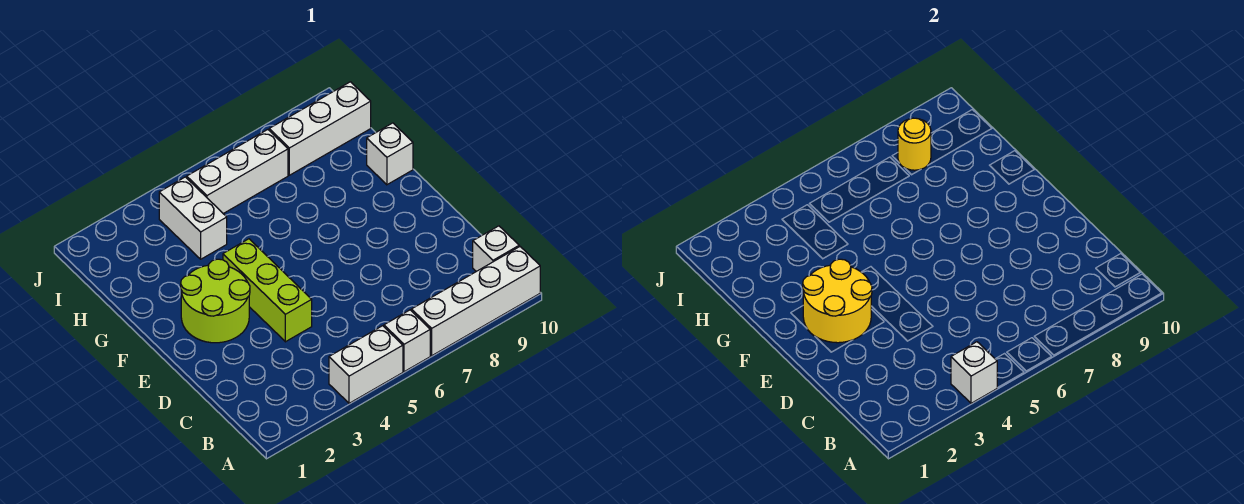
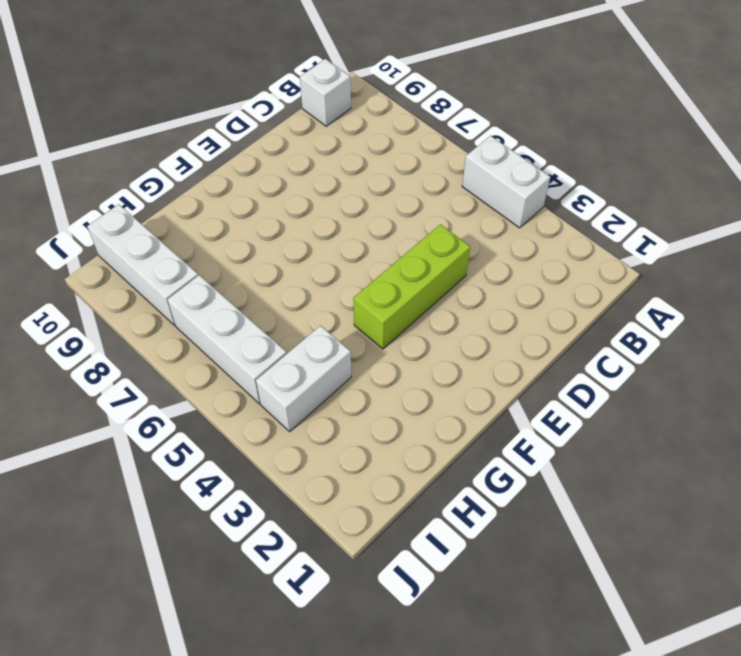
none -> white brick A6 level 1
none -> white brick A7:A10 level 1
none -> lime round brick E2:F3 level 1

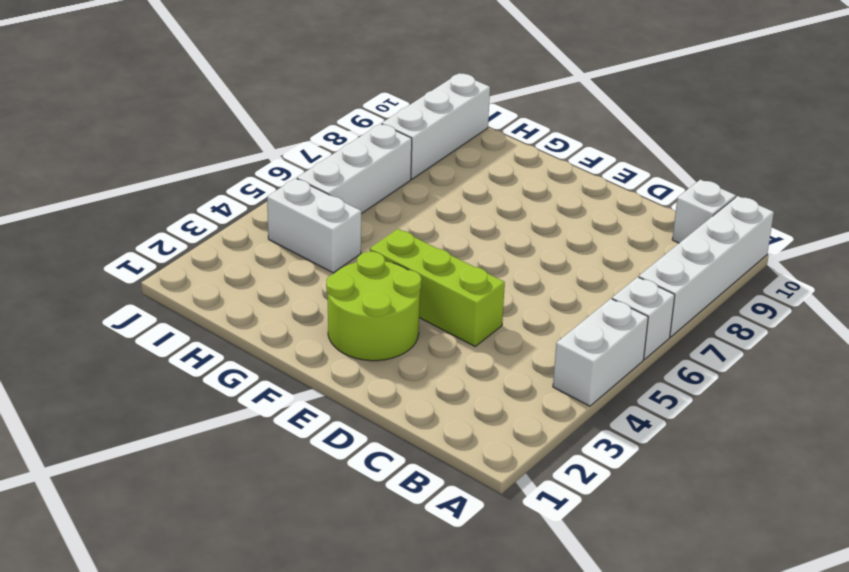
none -> white brick G10 level 1
none -> white brick A4 level 2
none -> yellow round brick E2:F3 level 2

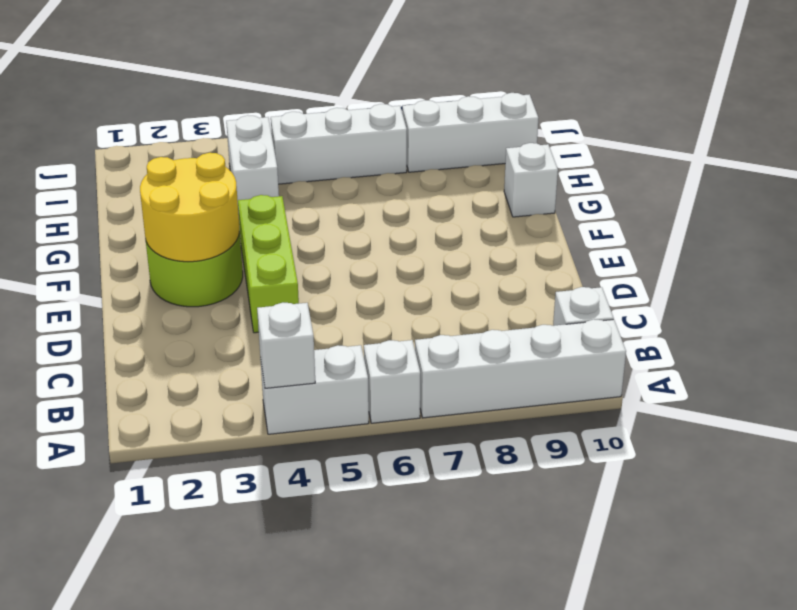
none -> yellow round brick I8 level 2

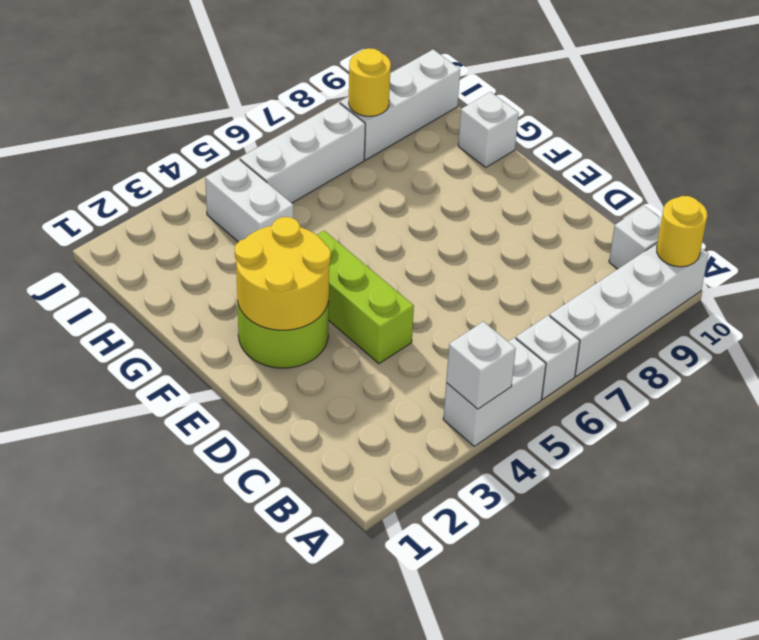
yellow round brick A10 level 2 -> none

